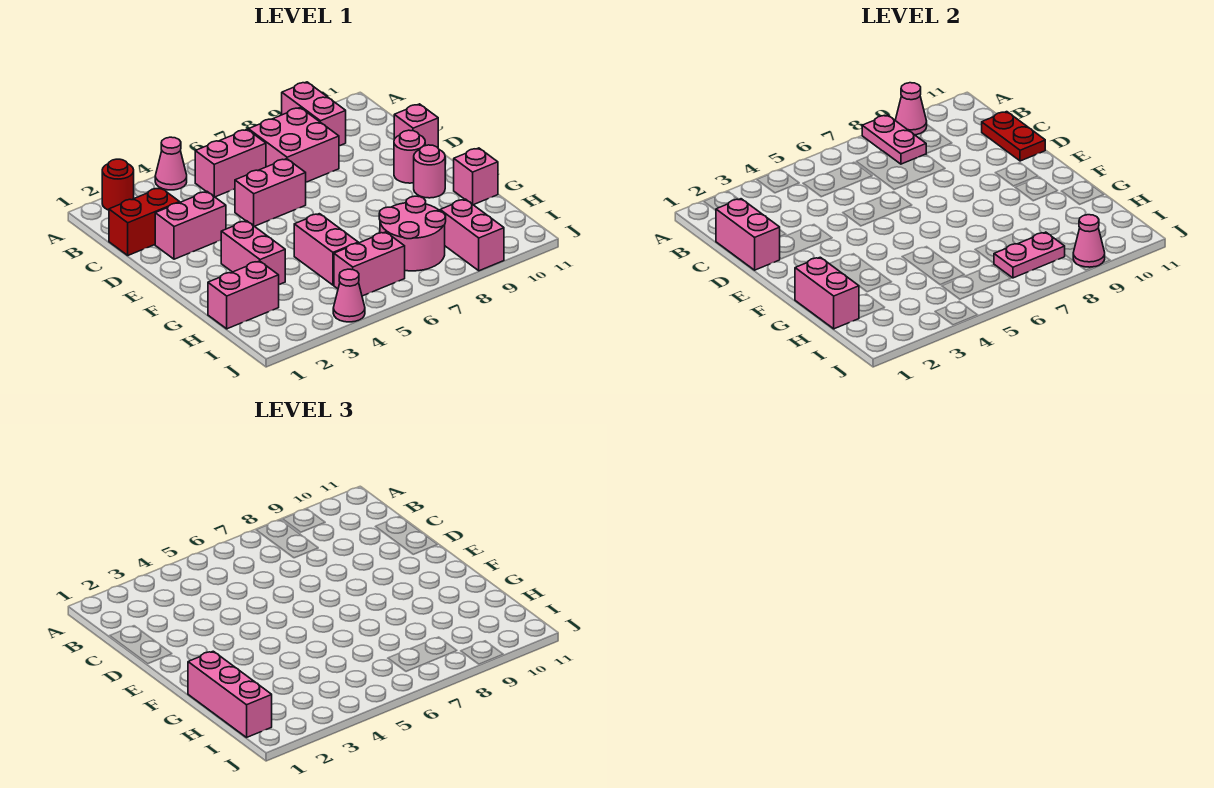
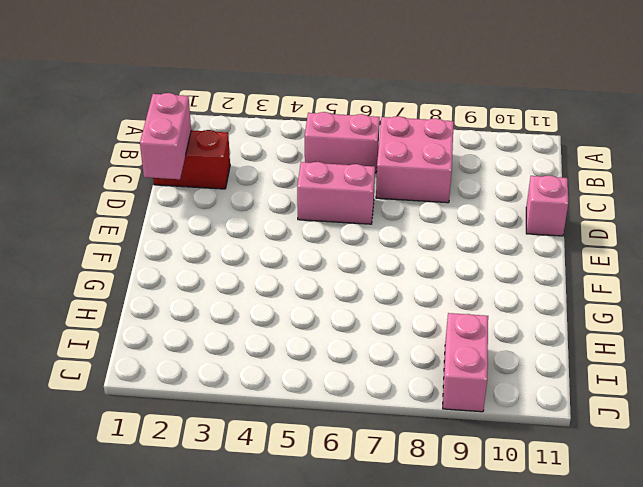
none -> red round brick A2 level 1
none -> pink cone A4 level 1
none -> pink brick A9:B9 level 1

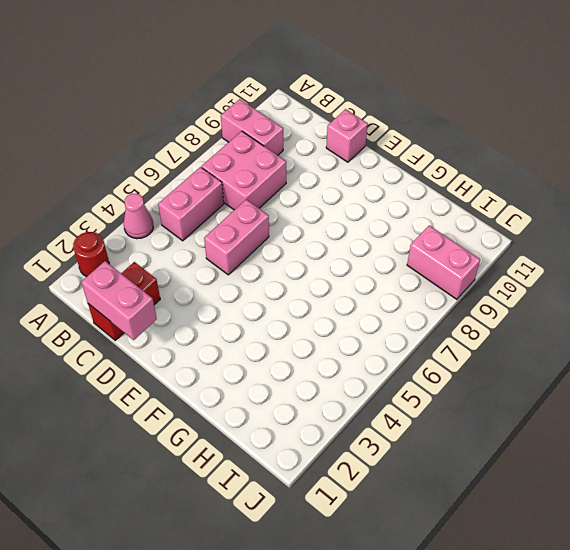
none -> pink brick D2:D3 level 1
none -> pink round brick E10 level 1
none -> pink brick F3:G3 level 1

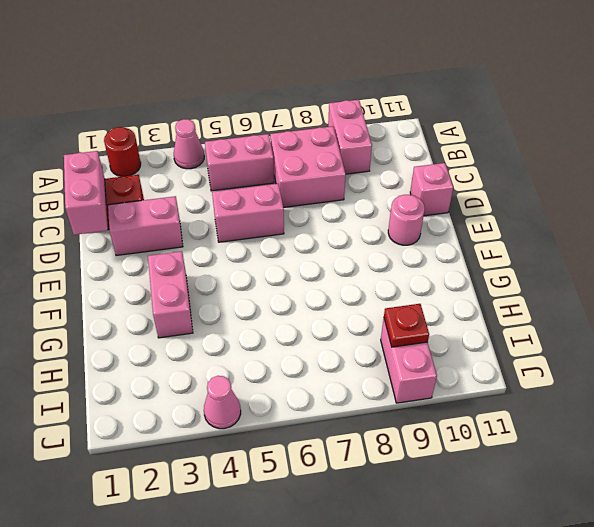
red plate I9 level 2 -> none
none -> pink round brick F10 level 1
none -> pink brick G5:H5 level 1
none -> pink brick G11 level 1

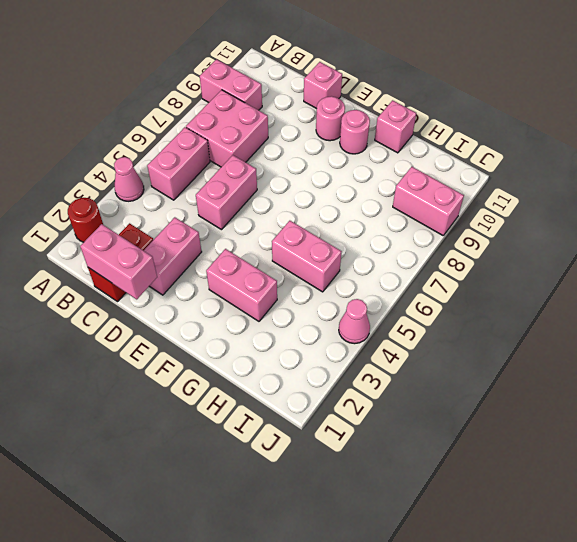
none -> pink brick H1:H2 level 1
none -> pink round brick H7:I8 level 1
none -> pink brick I5:I6 level 1

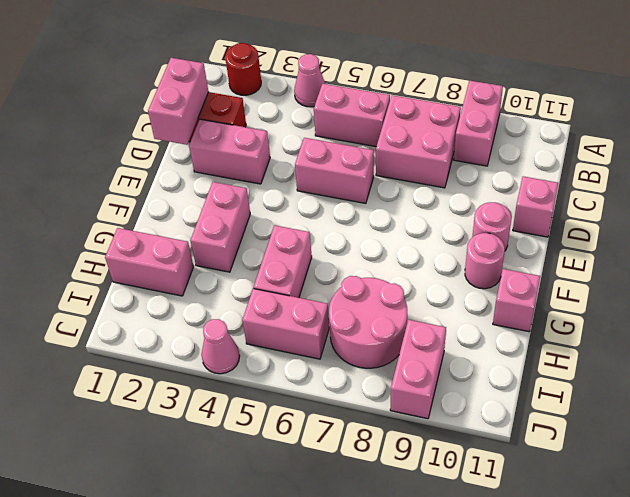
none -> pink plate A8:B8 level 2
none -> pink cone A9 level 2
none -> red plate C11:D11 level 2

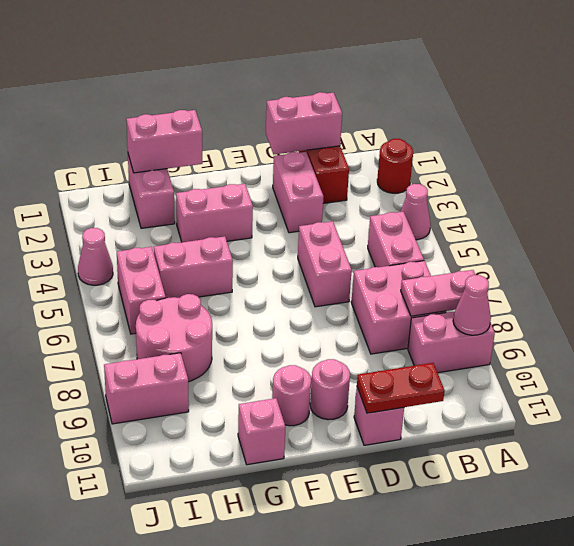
none -> pink plate I7:I8 level 2
none -> pink cone J9 level 2
none -> pink brick G1:I1 level 3

